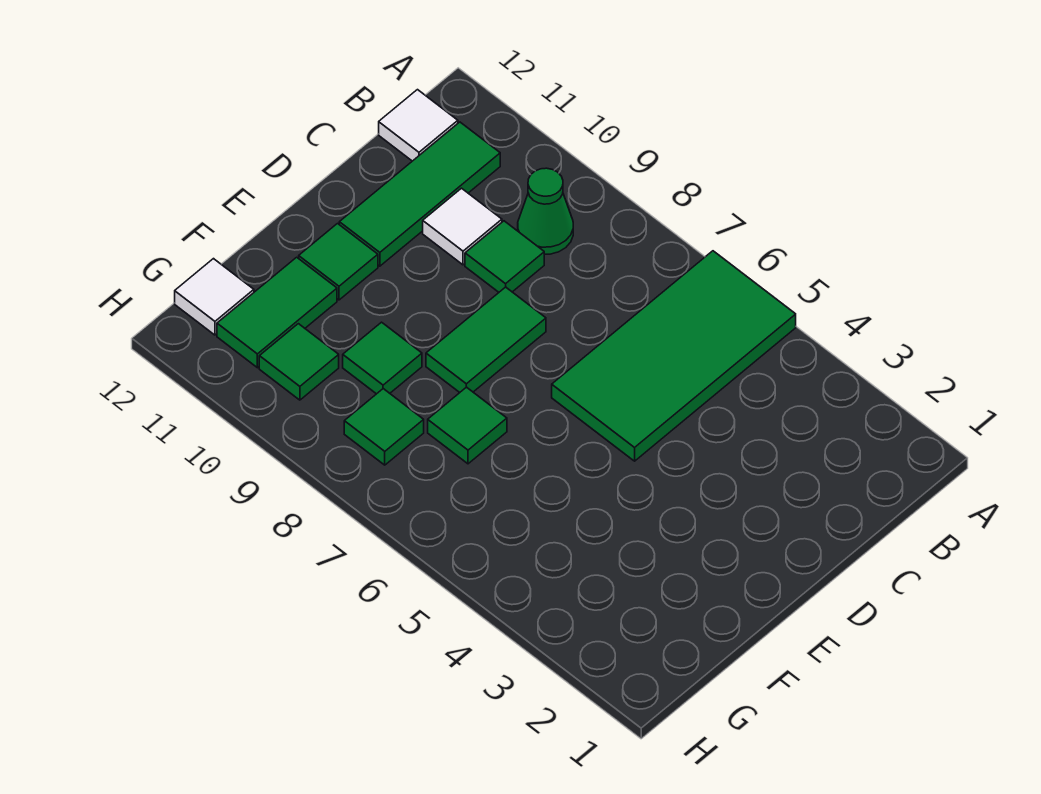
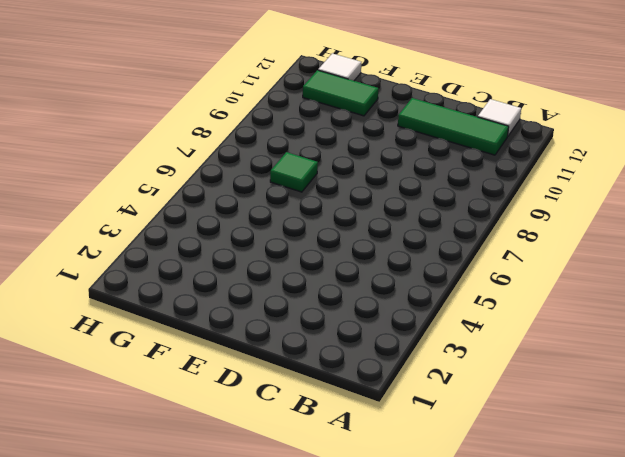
none -> green tile A5:D6 level 1
none -> green cone B9 level 1
none -> green tile C9 level 1

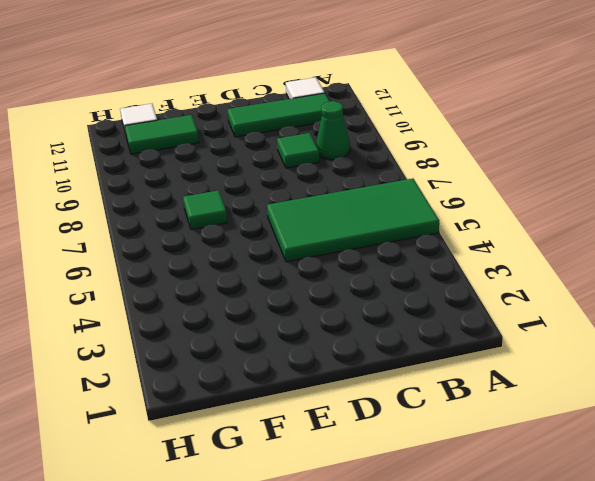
none -> white tile C10 level 1
none -> green tile D8:E8 level 1
none -> green tile E11 level 1

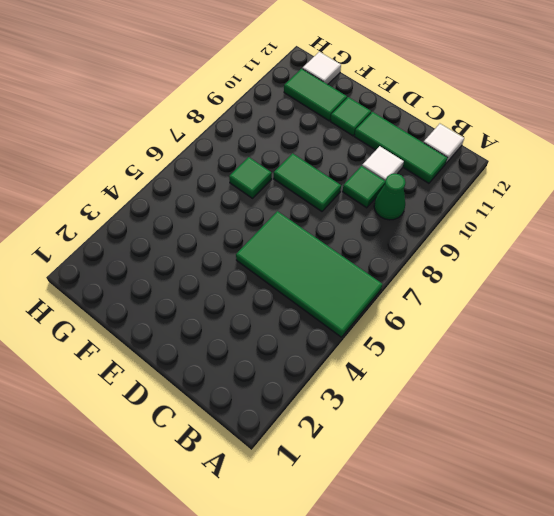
none -> green tile F9 level 1
none -> green tile G8 level 1
none -> green tile G10 level 1

